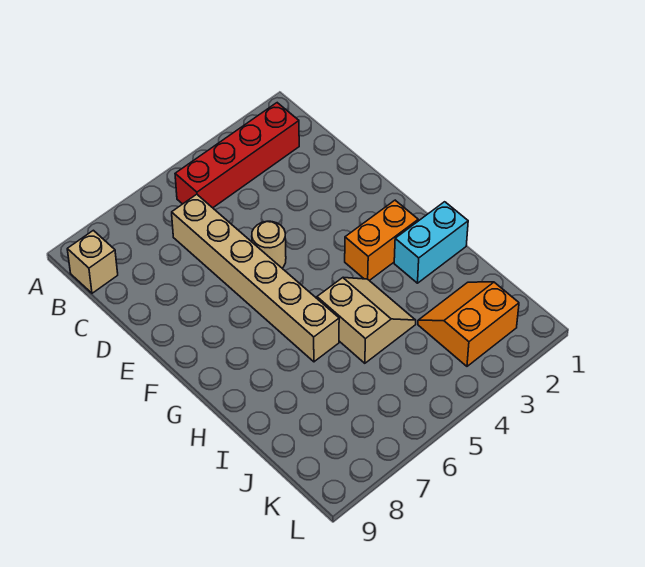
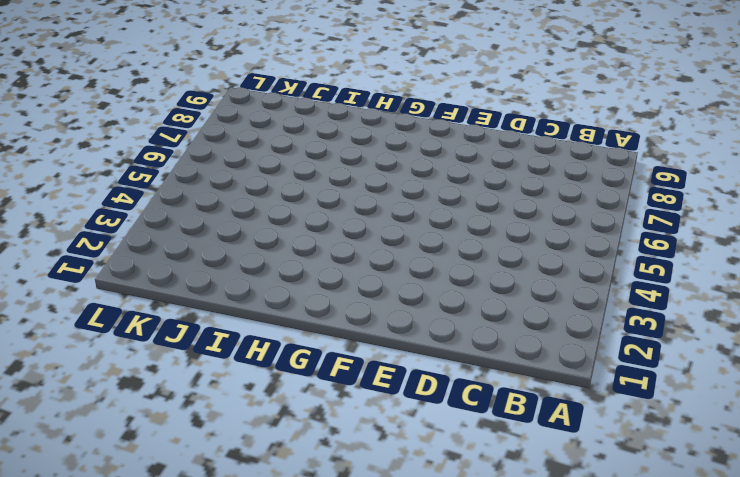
none -> red brick B2:B5 level 1
none -> tan brick B9 level 1

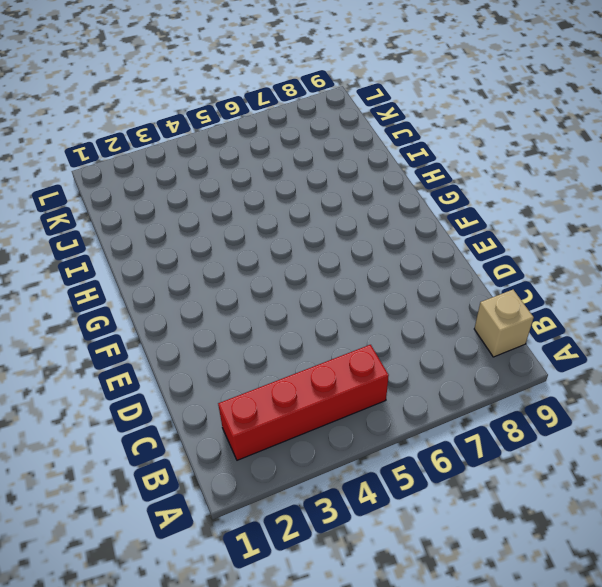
none -> tan brick C6:H6 level 1
none -> tan round brick E5 level 1

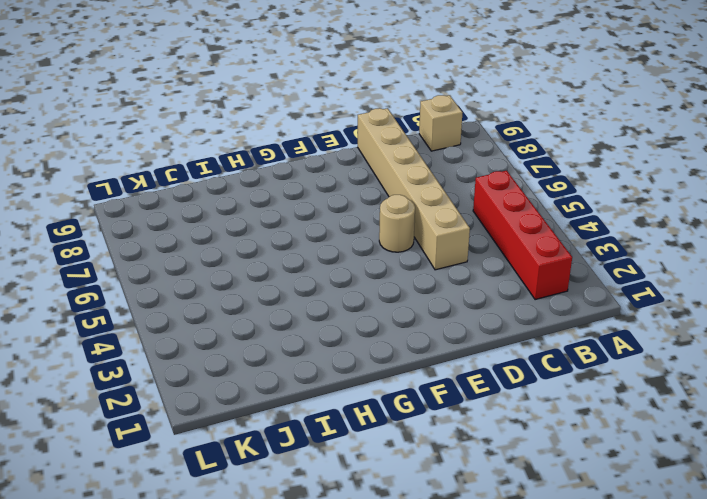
tan brick D4:D9 level 1 -> tan brick C6:H6 level 1
none -> orange brick G2:G3 level 1
none -> cyan brick H1:H2 level 1

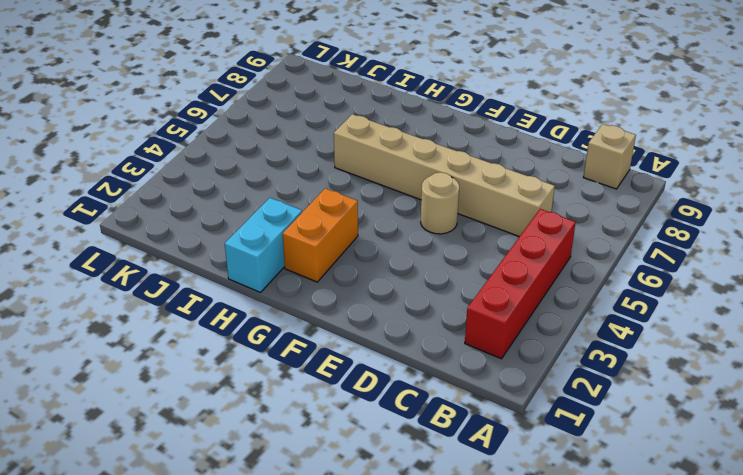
none -> tan slope H4:I5 level 1 top 5
none -> orange slope J2:K3 level 1 top K

